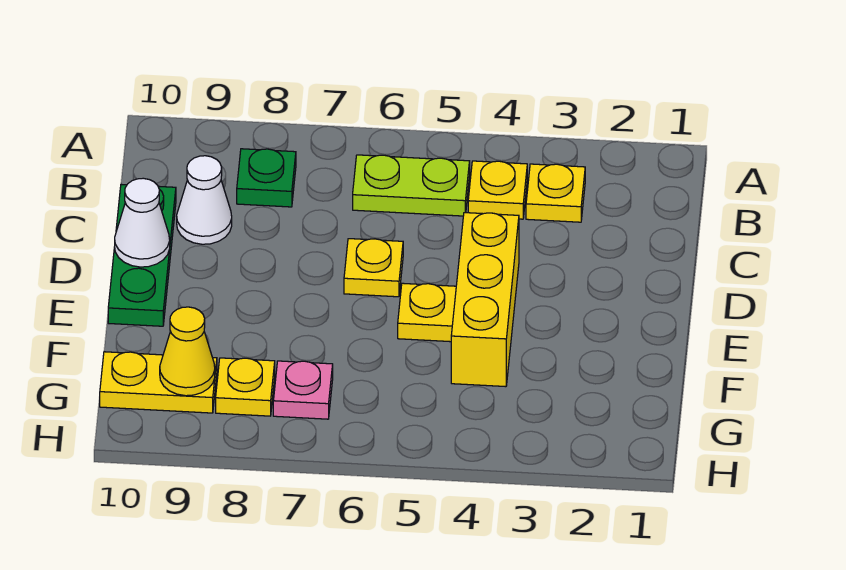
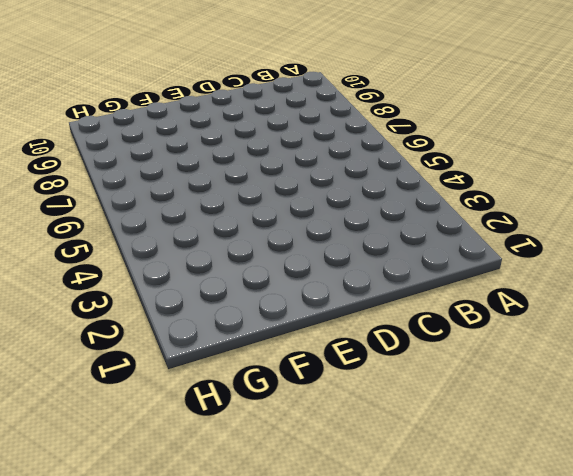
none -> yellow plate B3 level 1
none -> yellow plate B4 level 1
none -> lime plate B5:B6 level 1

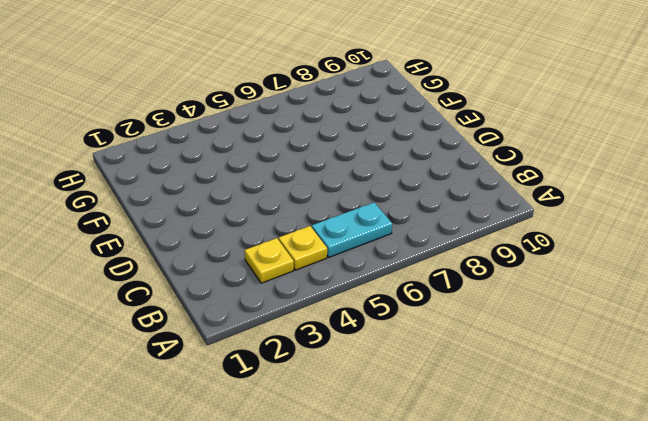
cyan plate B5:B6 level 1 -> lime plate B5:B6 level 1
none -> green plate B8 level 1
none -> white cone C9 level 1
none -> green plate C10:E10 level 1

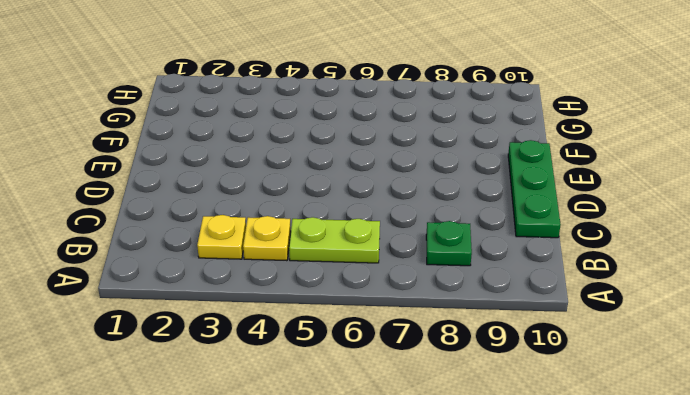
none -> white cone C9 level 1
none -> yellow brick D4:F4 level 1
none -> yellow plate D6 level 1

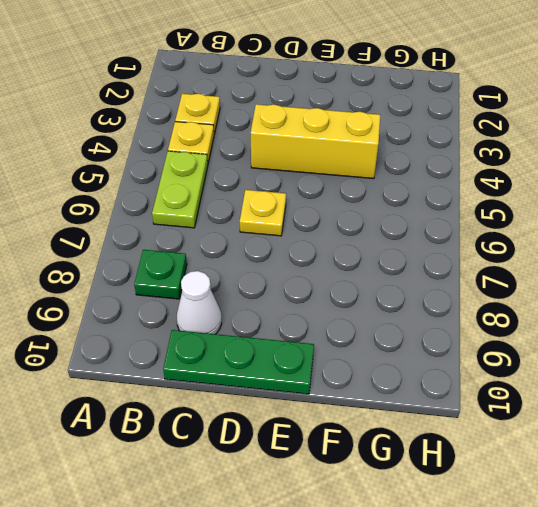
none -> yellow plate E5 level 1
none -> pink plate G7 level 1
none -> yellow plate G8 level 1

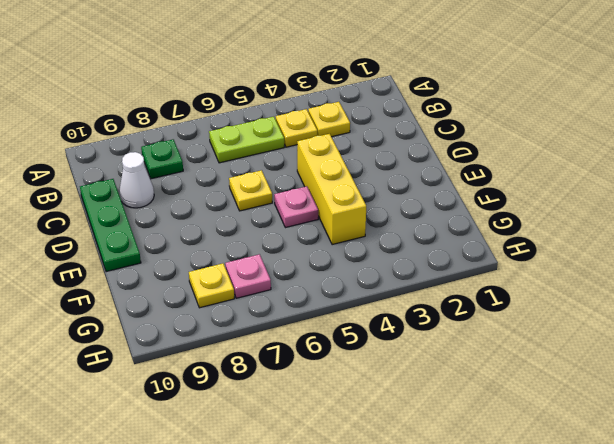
pink plate E5 level 1 -> yellow plate E5 level 1
none -> yellow plate G9:G10 level 1
none -> white cone D10 level 2
none -> yellow cone G9 level 2

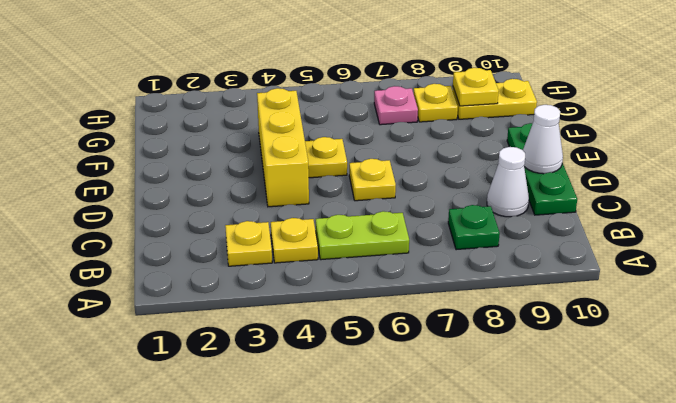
yellow plate G9 level 2 -> yellow cone G9 level 2

